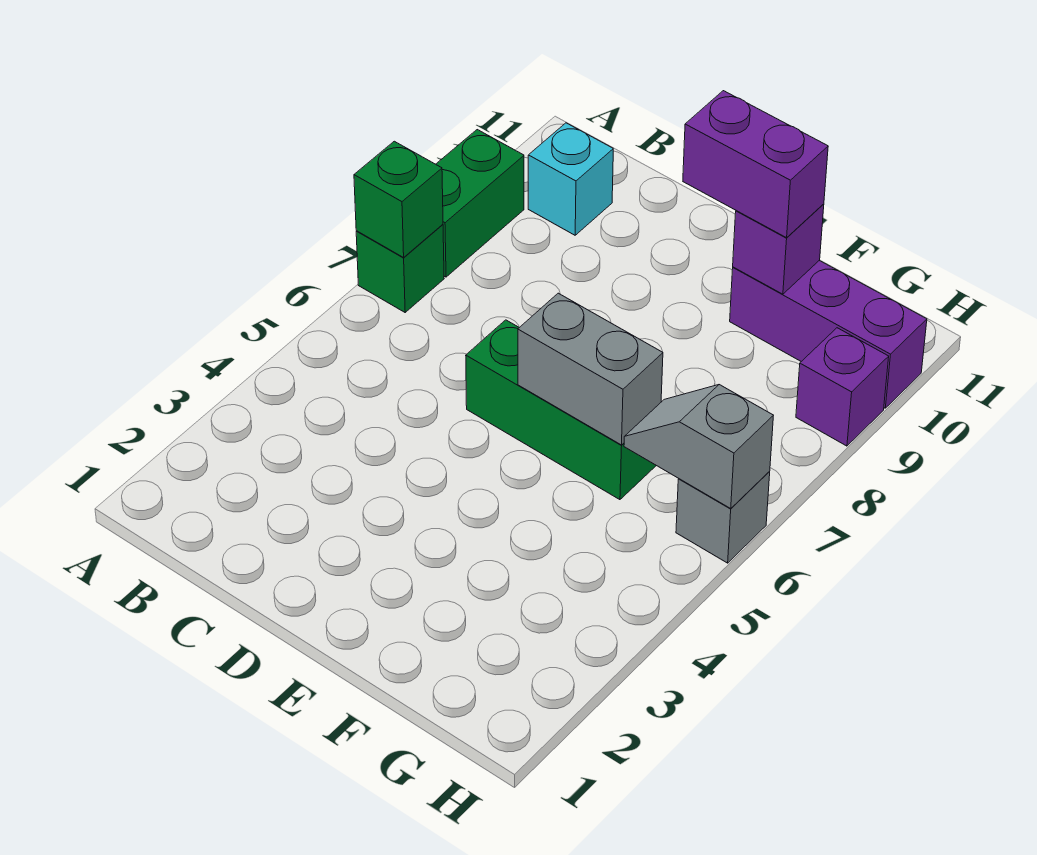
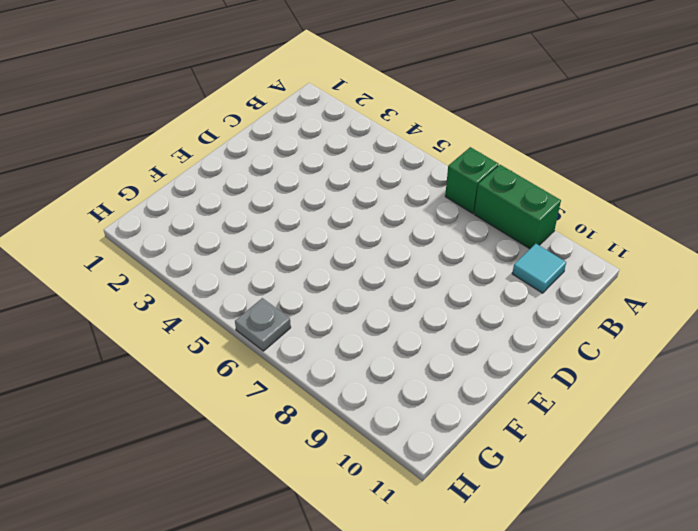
cyan tile B10 level 1 -> cyan brick B10 level 1
grey plate H6 level 1 -> grey brick H6 level 1
none -> green brick D6:F6 level 1
none -> purple brick F10:H10 level 1
none -> purple brick H9 level 1

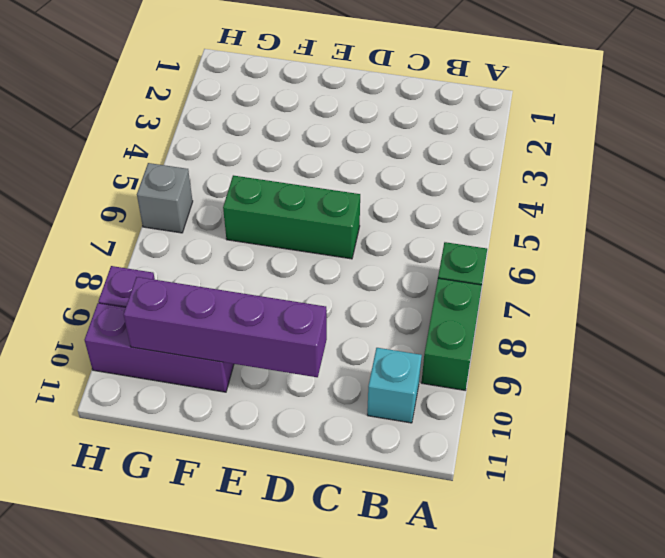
purple brick D10:G10 level 2 -> purple brick F10 level 2
none -> green brick A7 level 2
none -> grey brick E6:F6 level 2
none -> grey slope G6:H6 level 2 top H

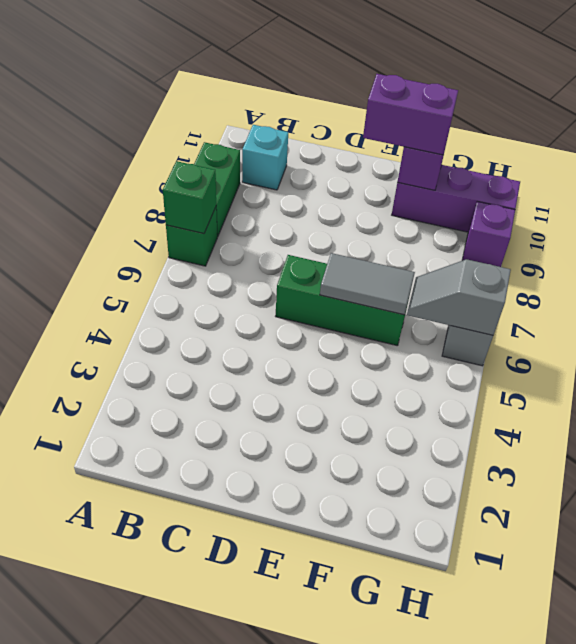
grey tile E6:F6 level 2 -> grey brick E6:F6 level 2

